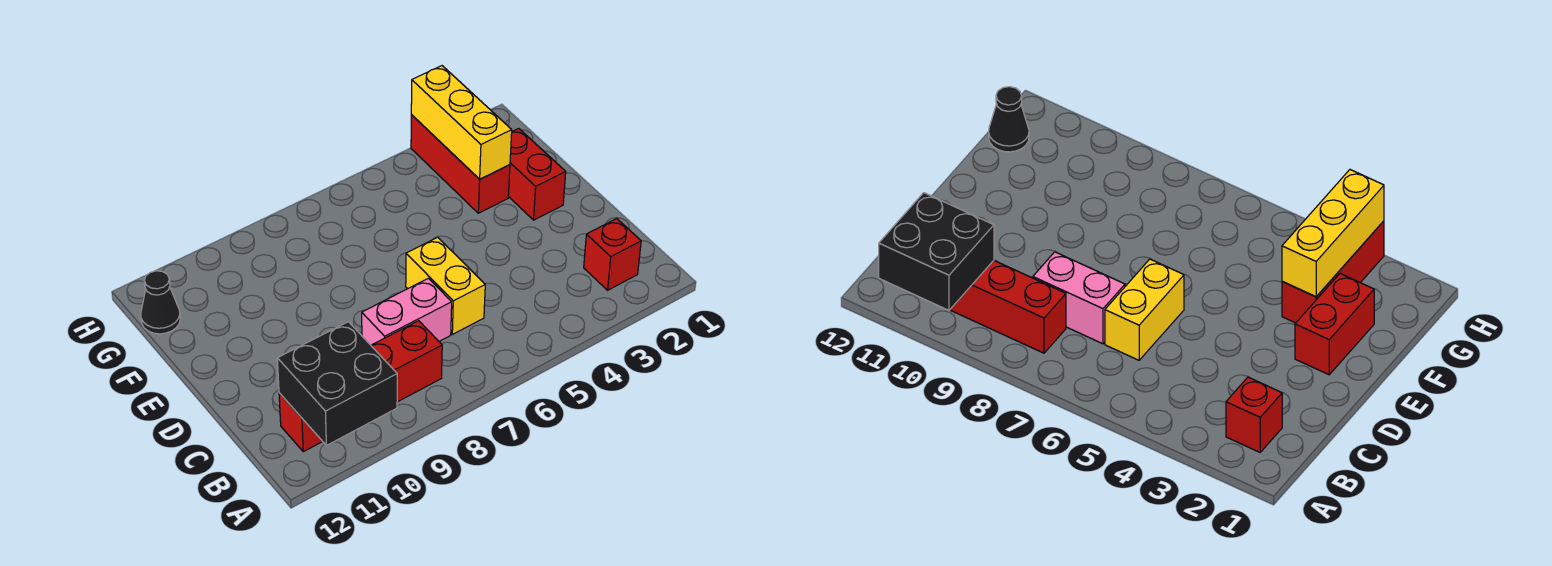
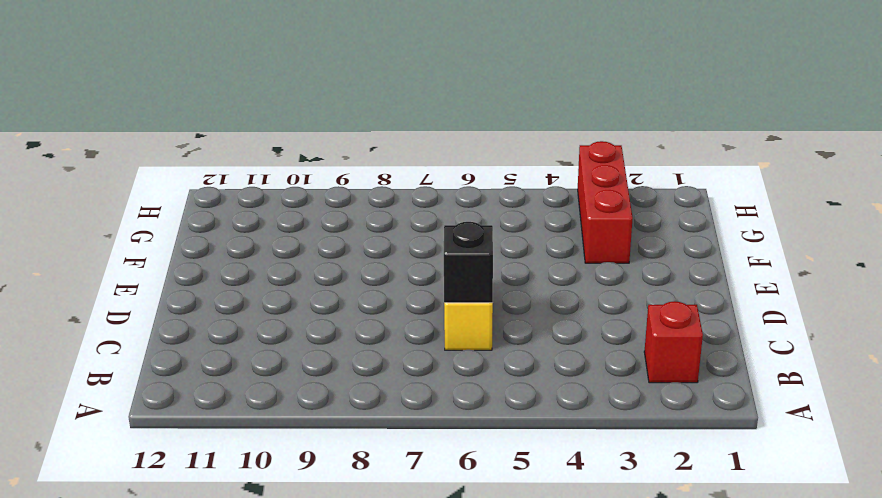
black brick C6 level 2 -> none
none -> red brick B8:B11 level 1
none -> pink brick C7:C8 level 1

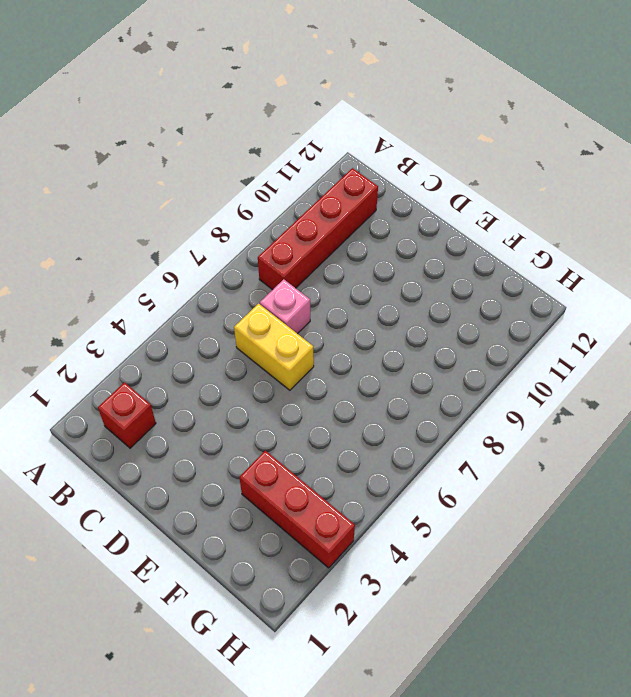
pink brick C7 level 1 -> pink brick C7:C8 level 1
none -> red brick E2:F2 level 1
none -> black cone G12 level 1

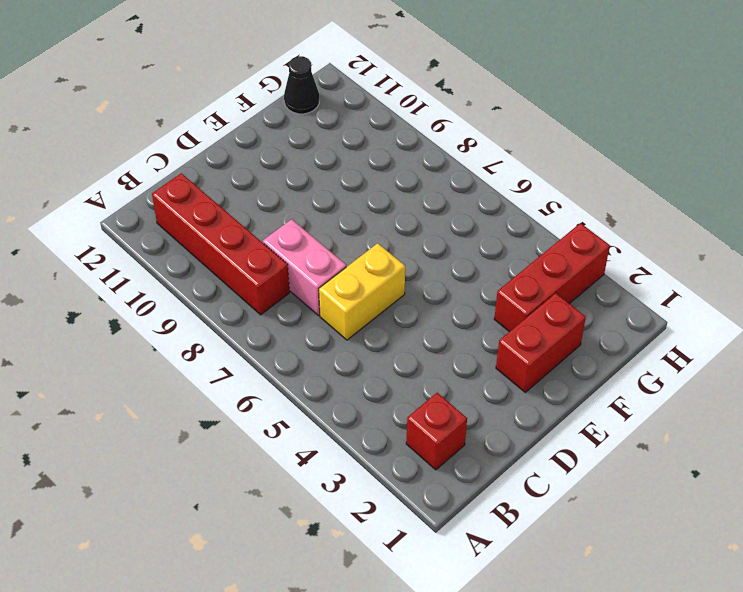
none -> black brick A10:B11 level 2
none -> yellow brick F3:H3 level 2

